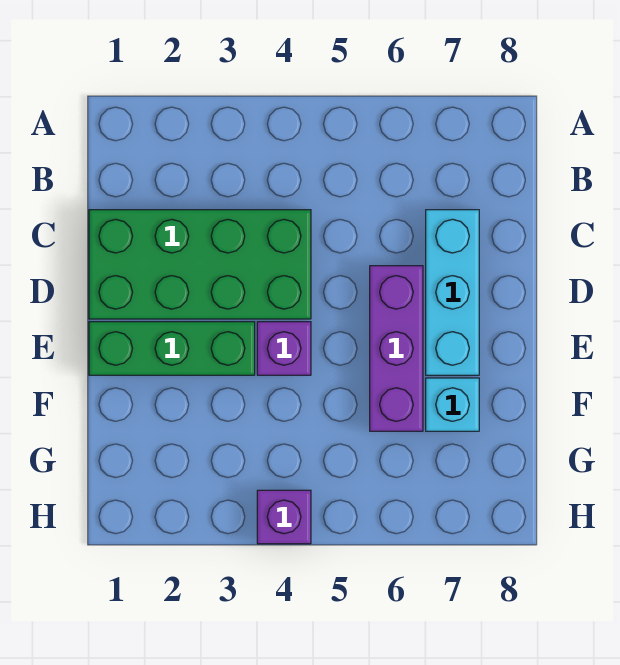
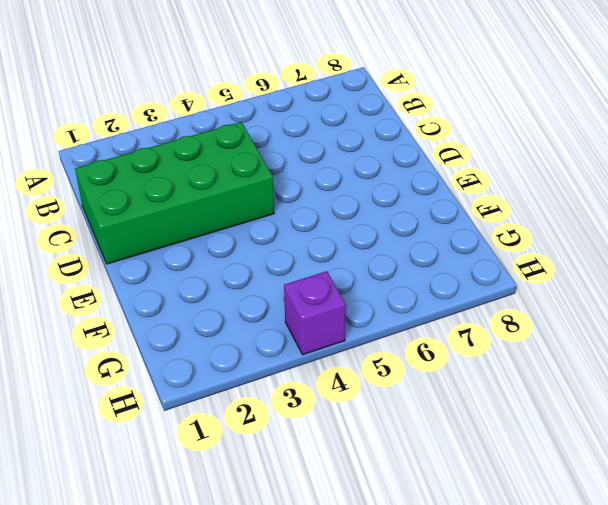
none -> cyan brick C7:E7 level 1
none -> purple brick D6:F6 level 1

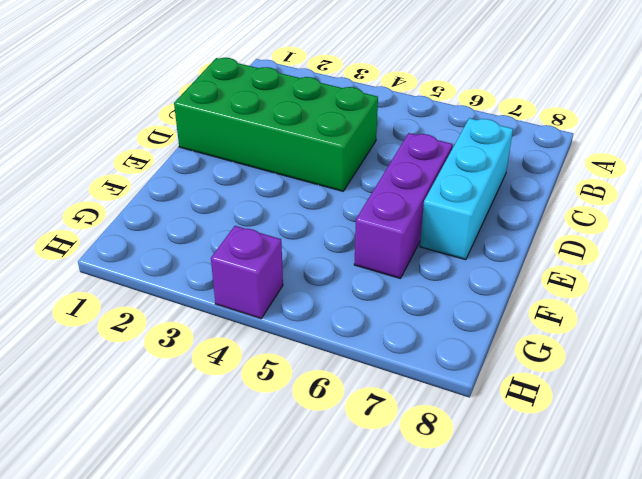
none -> green brick E1:E3 level 1
none -> purple brick E4 level 1

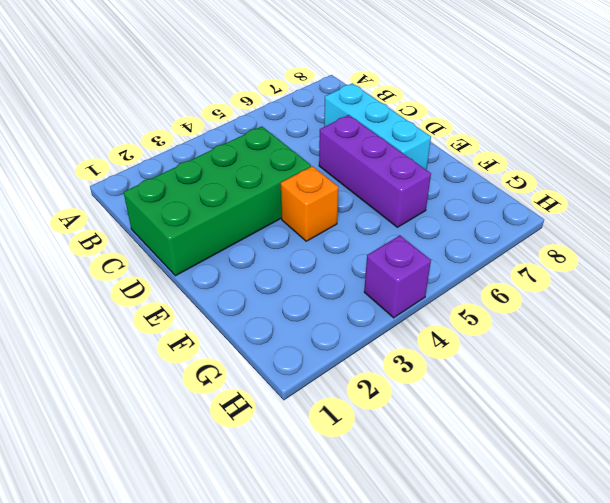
orange brick E4 level 1 -> purple brick E4 level 1
none -> green brick E1:E3 level 1
none -> cyan brick F7 level 1

